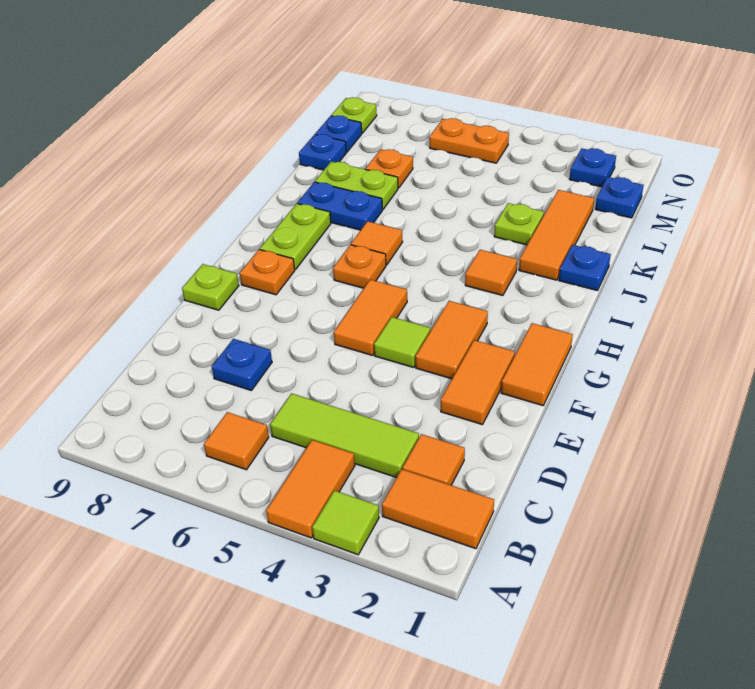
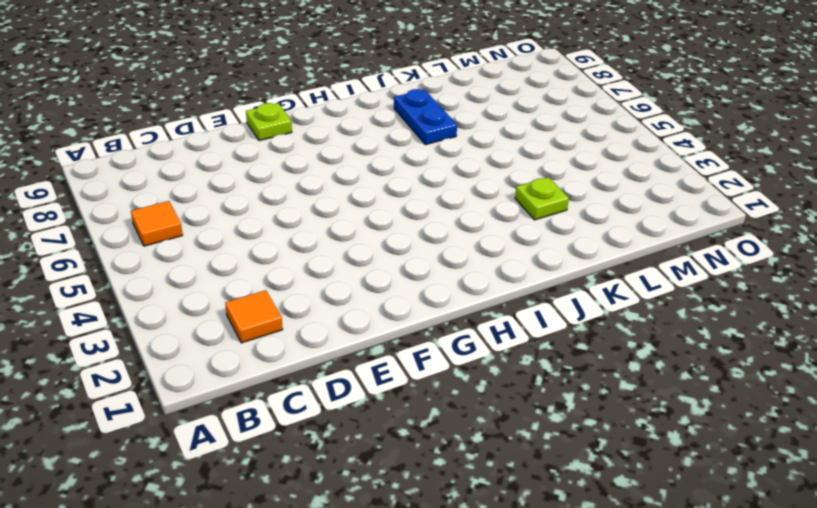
none -> lime tile A3 level 1
none -> orange tile A4:B4 level 1
none -> orange tile B1:B2 level 1
none -> lime tile C3:C5 level 1

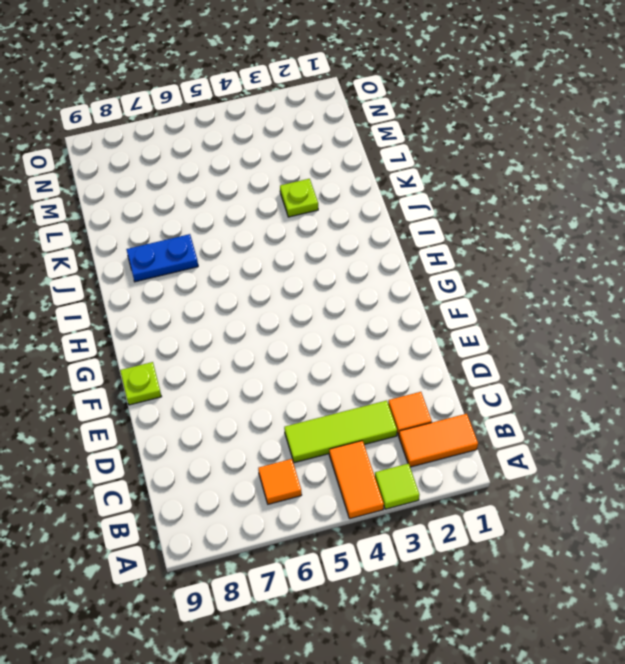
none -> blue plate D7 level 1
none -> orange tile E2:F2 level 1
none -> orange tile F1:G1 level 1
none -> orange tile F3:G3 level 1

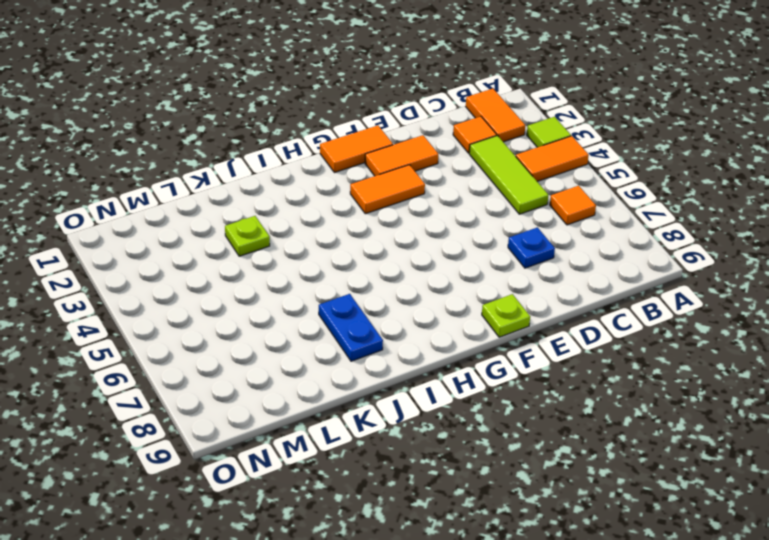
none -> lime tile F4 level 1
none -> orange tile F5:G5 level 1
none -> orange plate G8 level 1
none -> orange plate H6 level 1

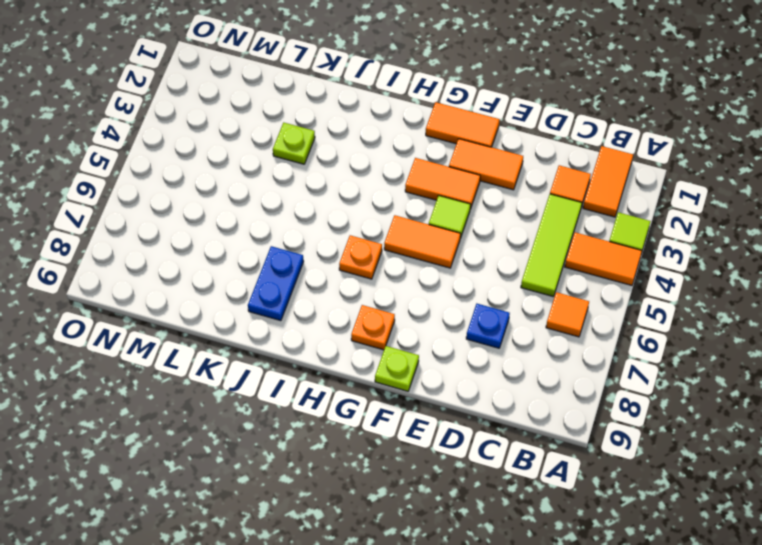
none -> lime plate H8:I8 level 1
none -> orange tile I3 level 1
none -> orange tile I6 level 1
none -> blue plate J1 level 1

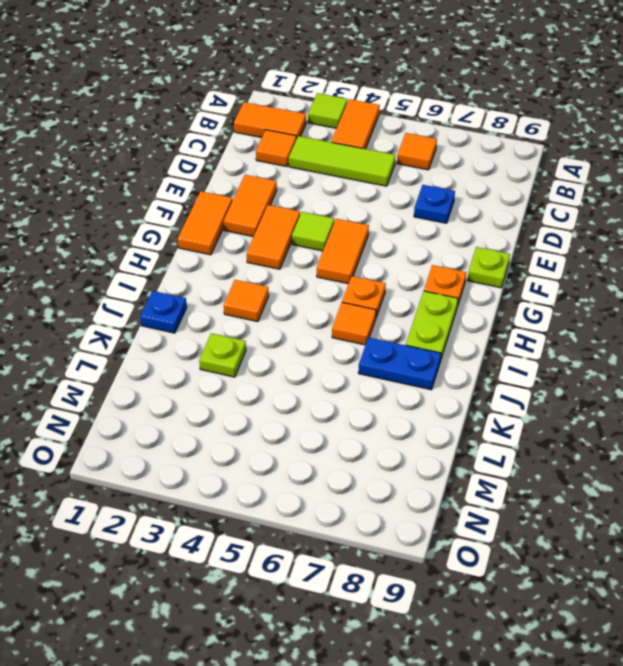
none -> orange tile J2:L2 level 1
none -> lime plate K7:K8 level 1
none -> orange plate L7 level 1
none -> blue plate L9 level 1

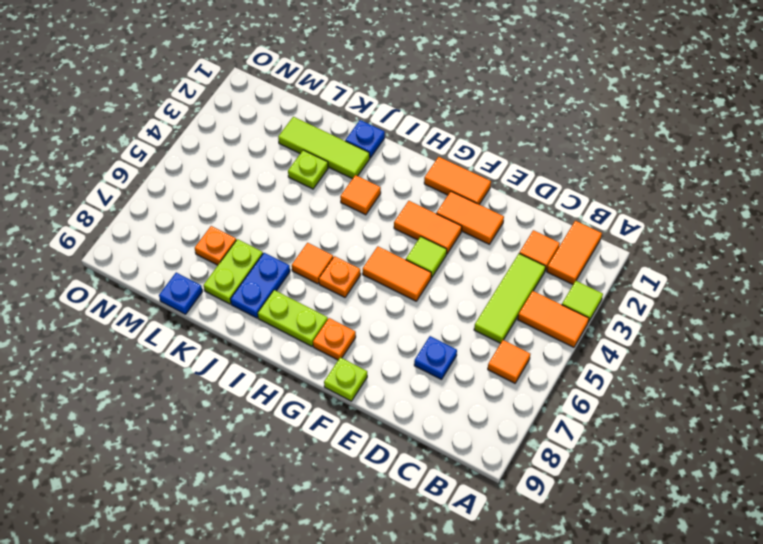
lime tile J2:L2 level 1 -> orange tile J2:L2 level 1
none -> blue plate M1 level 1
none -> blue plate M9 level 1
none -> blue plate N2 level 1
none -> orange plate N5:N6 level 1

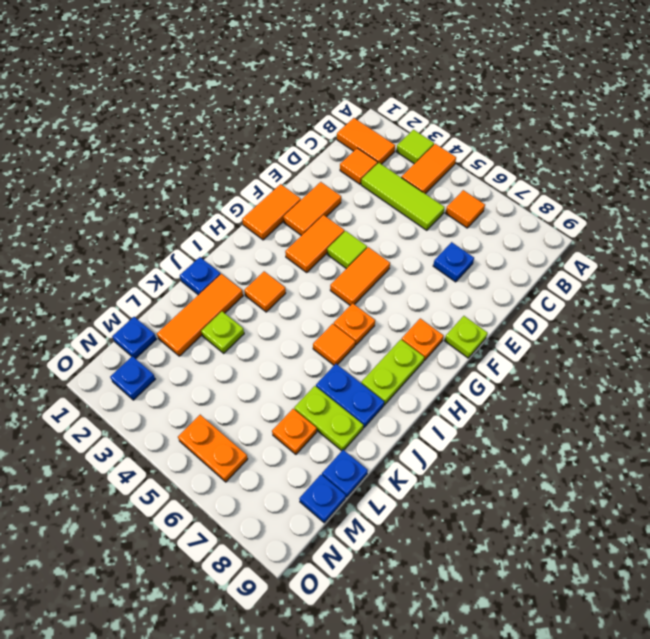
none -> lime plate N9 level 1

